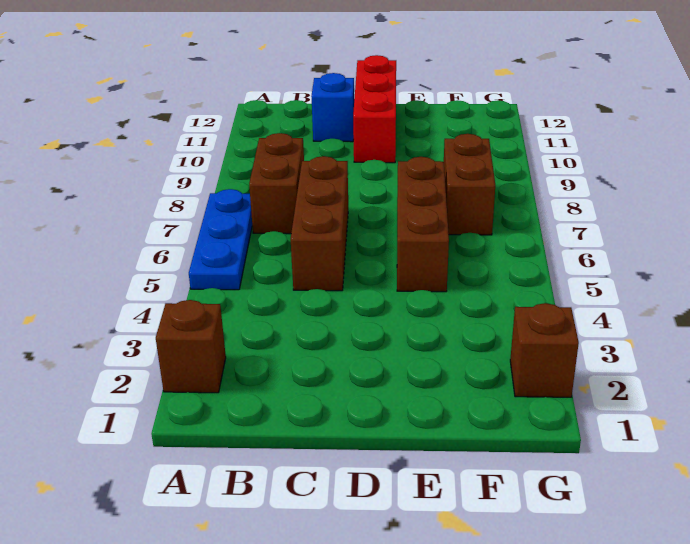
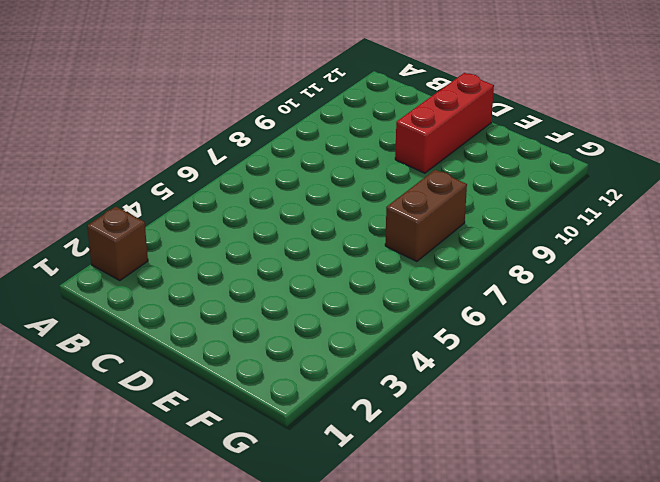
none -> blue plate A5:A7 level 1
none -> brown brick B7:B8 level 1

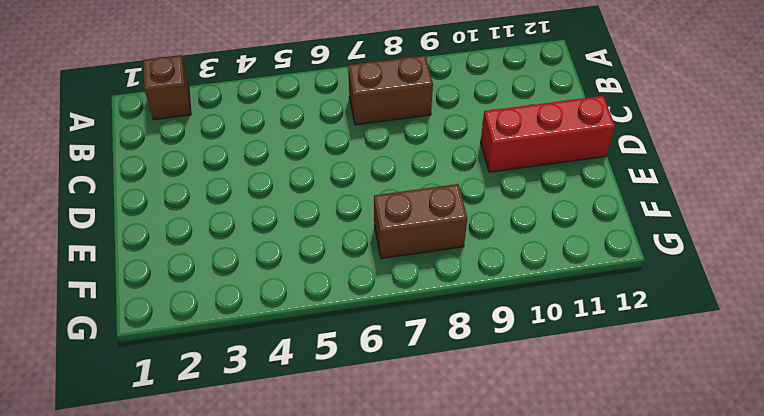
none -> blue plate A5:A7 level 1
none -> brown brick C5:C7 level 1

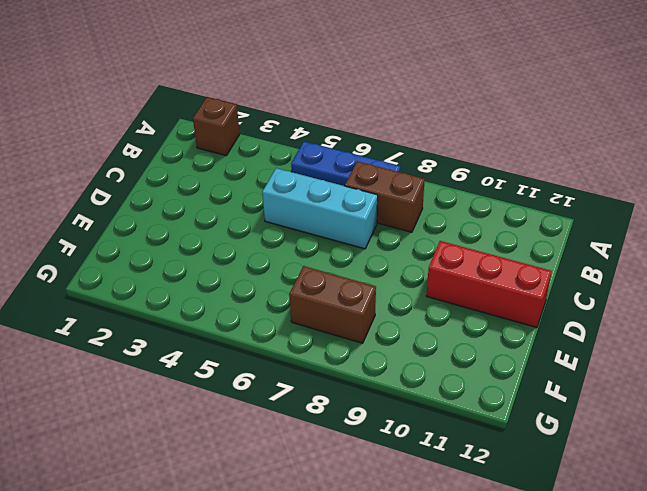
cyan brick C5:C7 level 1 -> brown brick C5:C7 level 1
none -> blue brick C11 level 1
none -> brown brick E5:E7 level 1

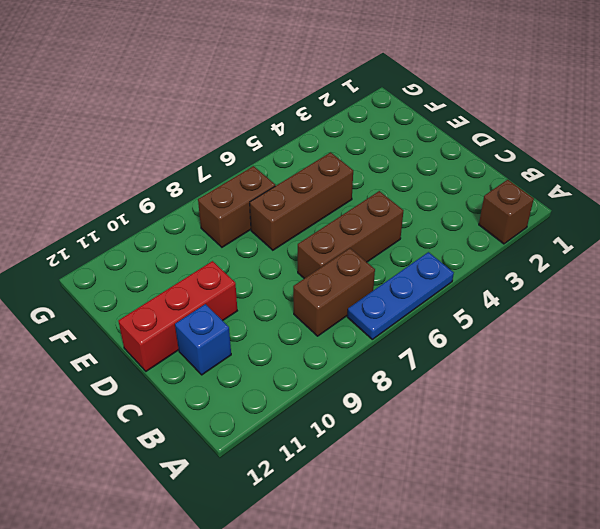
none -> brown brick G2 level 1

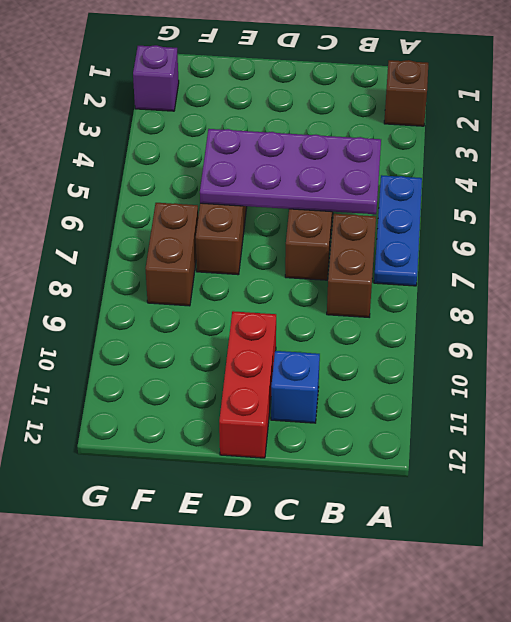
purple plate B5:E6 level 2 -> none
purple brick G2 level 1 -> brown brick G2 level 1

